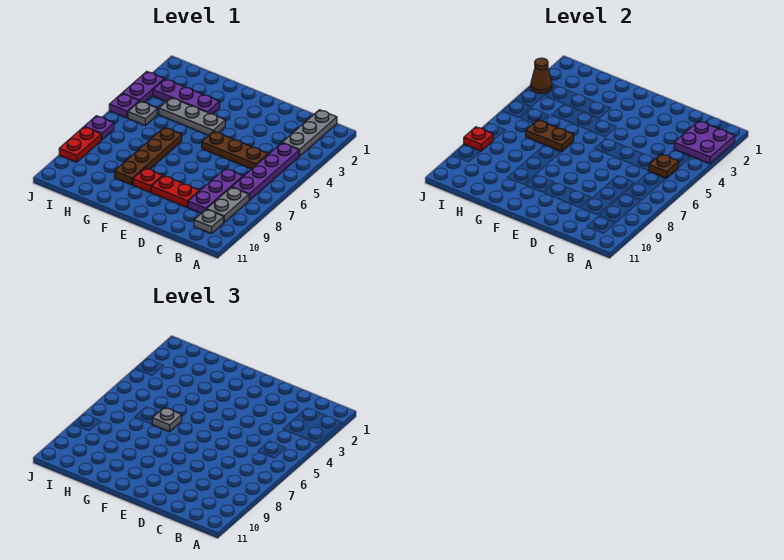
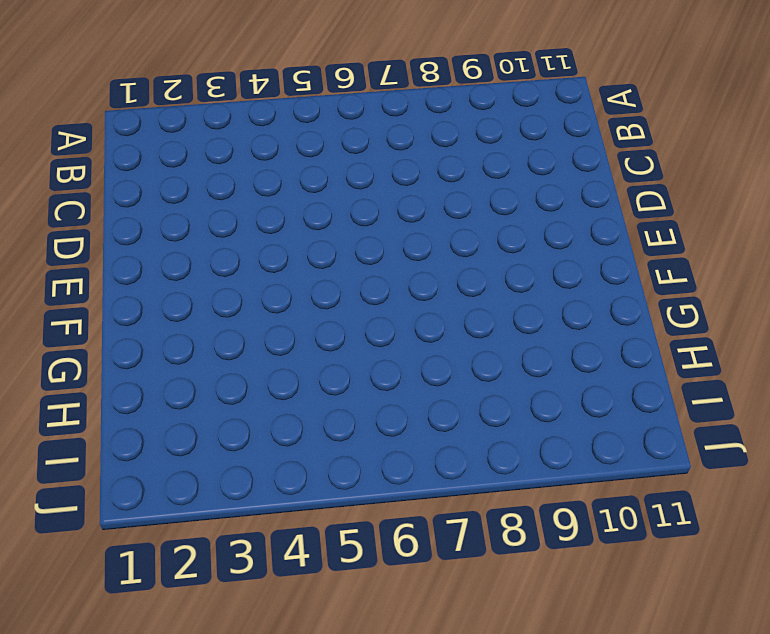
none -> grey plate B1:B3 level 1
none -> purple plate B4:B7 level 1
none -> grey plate B8:B9 level 1

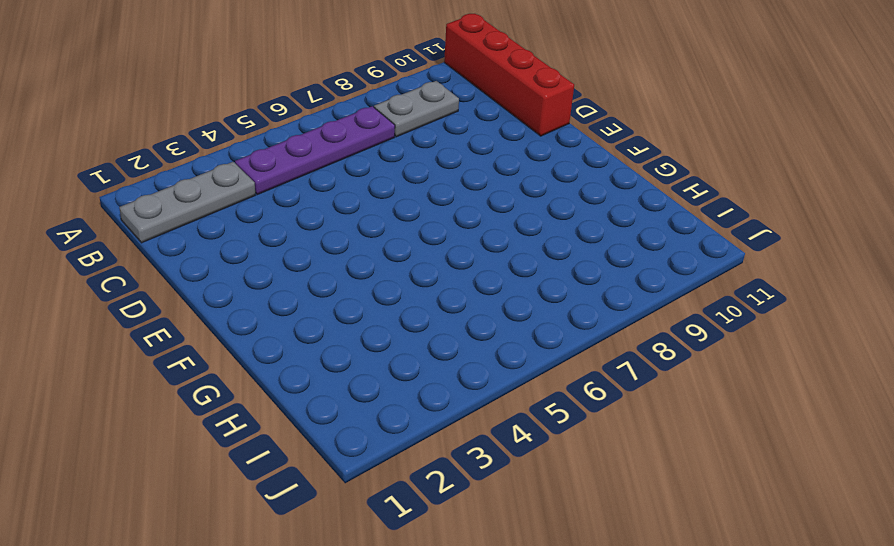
red brick A11:D11 level 1 -> none
none -> grey plate B10 level 1
none -> brown plate C5:E5 level 1
none -> purple plate C7:C9 level 1

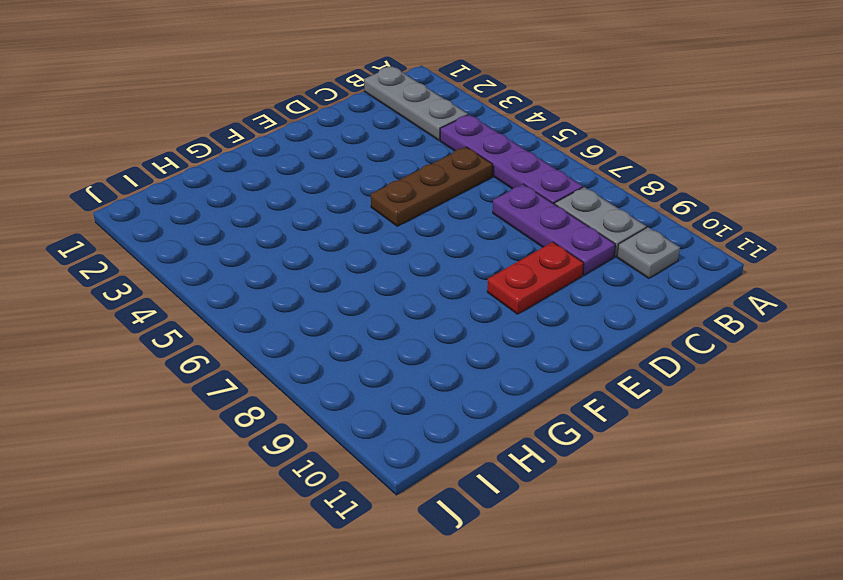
none -> grey plate F4:H4 level 1
none -> red plate F9 level 1
none -> purple plate G3:I3 level 1

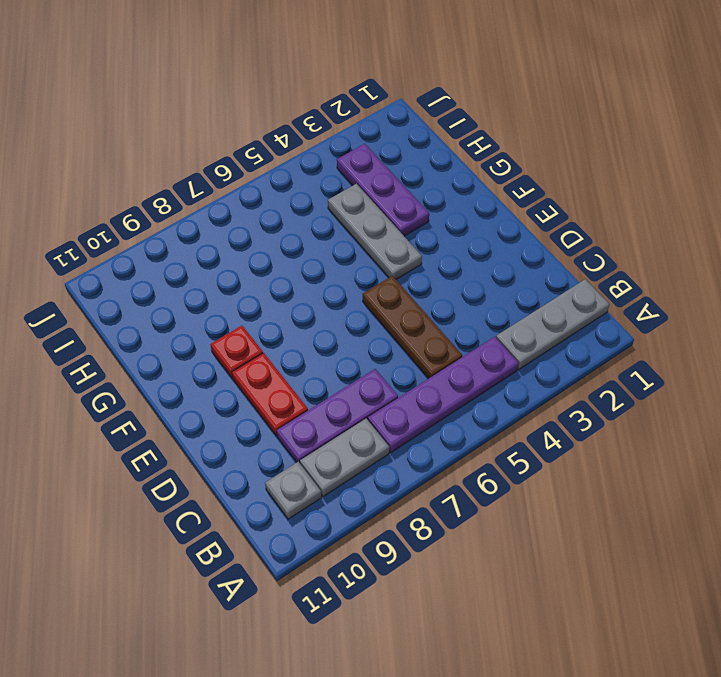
none -> brown plate G6:G9 level 1
none -> grey plate I5 level 1
none -> purple plate J3:J4 level 1

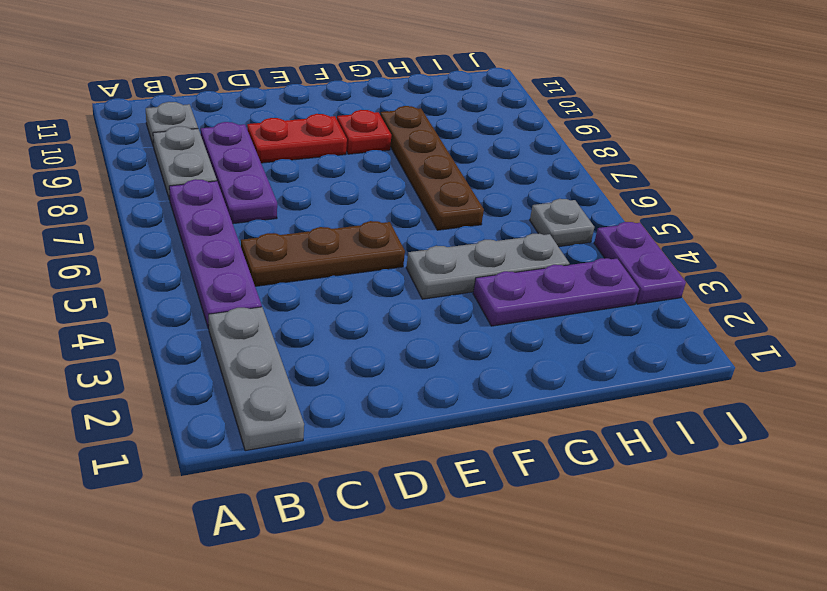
none -> purple plate J5 level 1
none -> purple plate J7 level 1
none -> red plate J8:J9 level 1

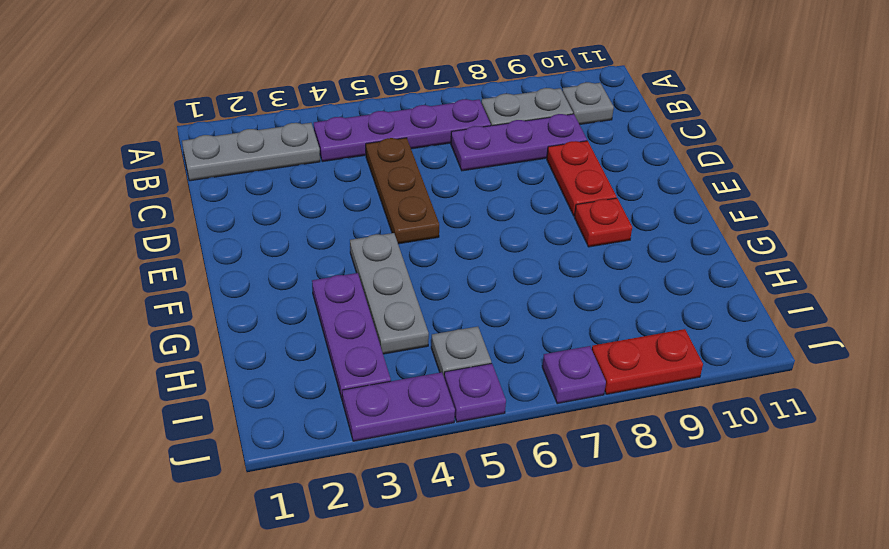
none -> brown plate G6:G9 level 1
none -> purple plate A2:B3 level 2
none -> brown plate B5 level 2

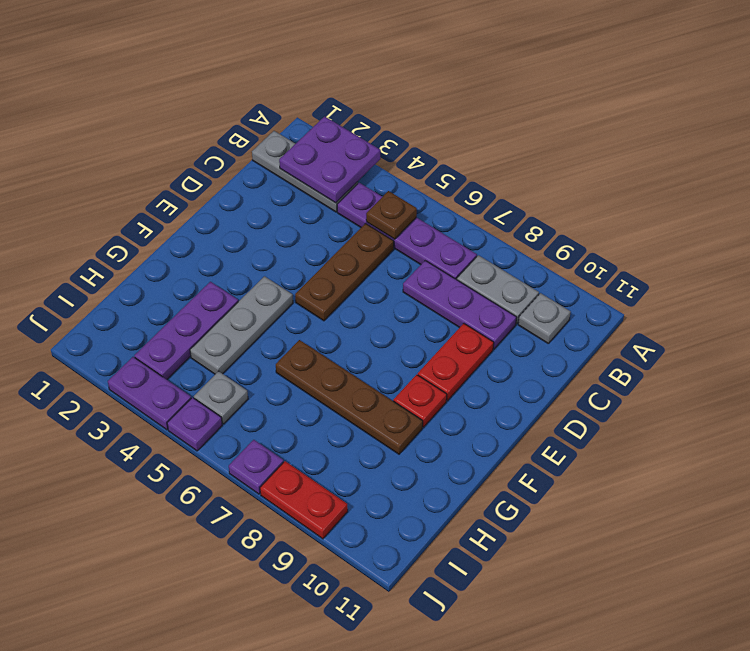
none -> brown plate G6:H6 level 2
none -> brown cone J3 level 2
none -> red plate J8 level 2

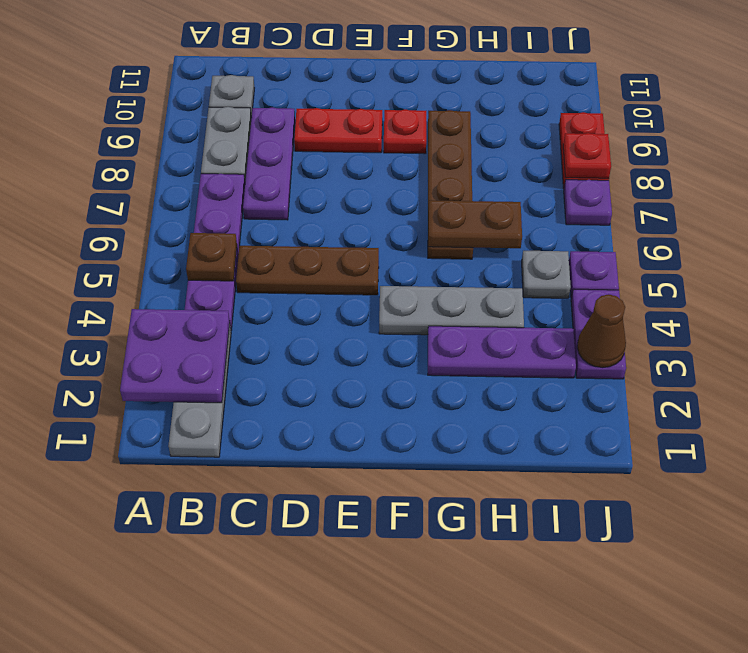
none -> grey plate G6 level 3

